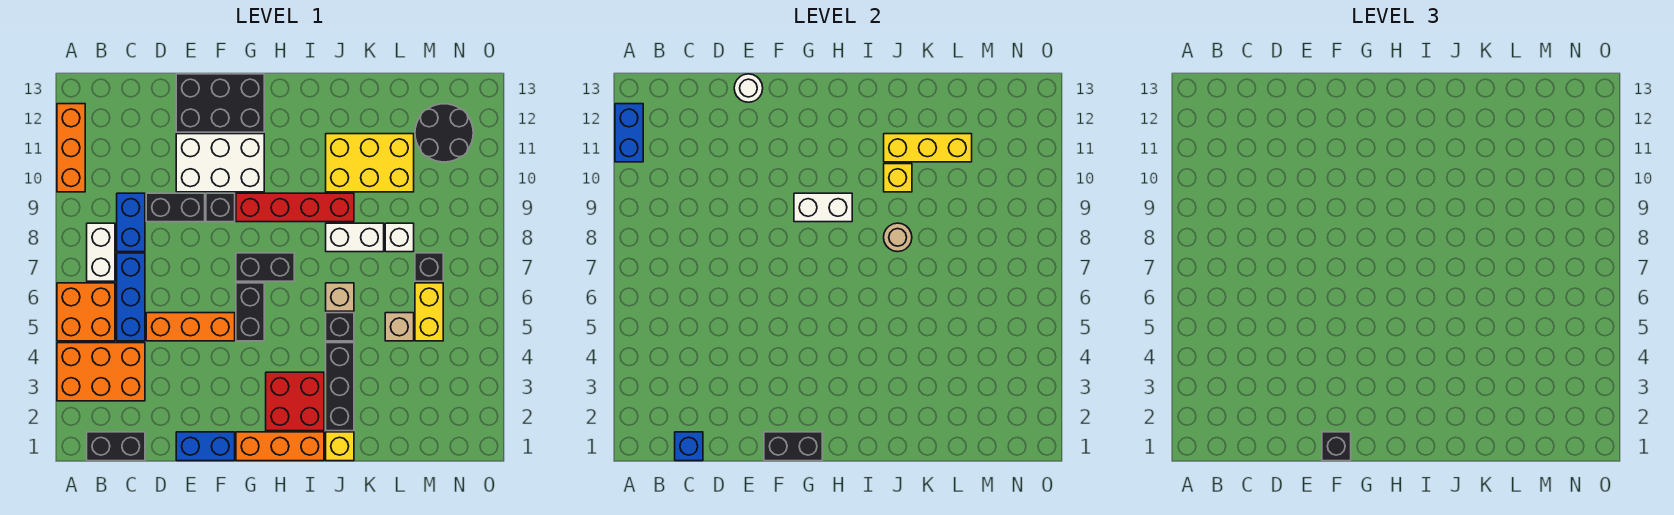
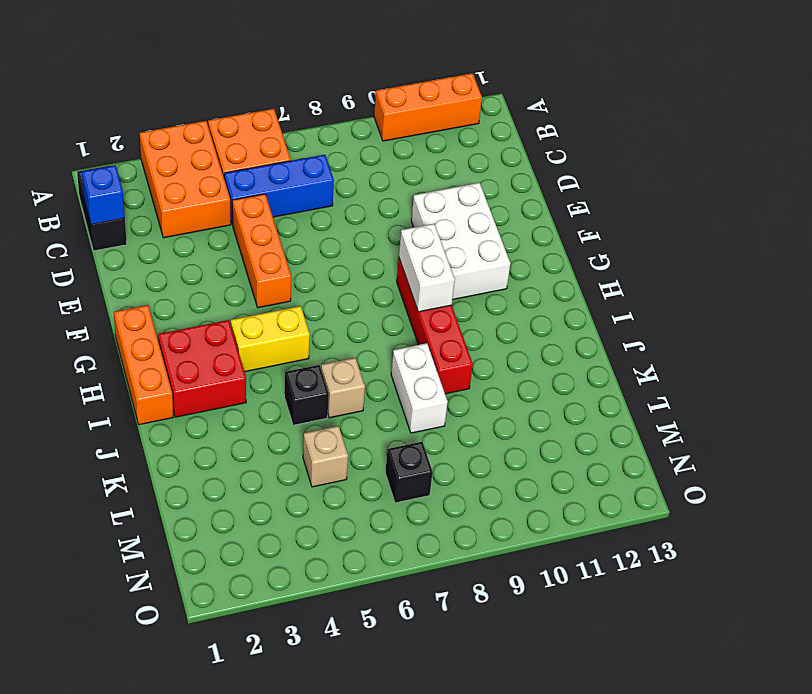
yellow brick H4:H5 level 1 -> yellow brick M5:M6 level 1
none -> white brick B7:B8 level 1
none -> blue brick C8:C9 level 1
none -> black brick D9:E9 level 1
none -> blue brick E1:F1 level 1

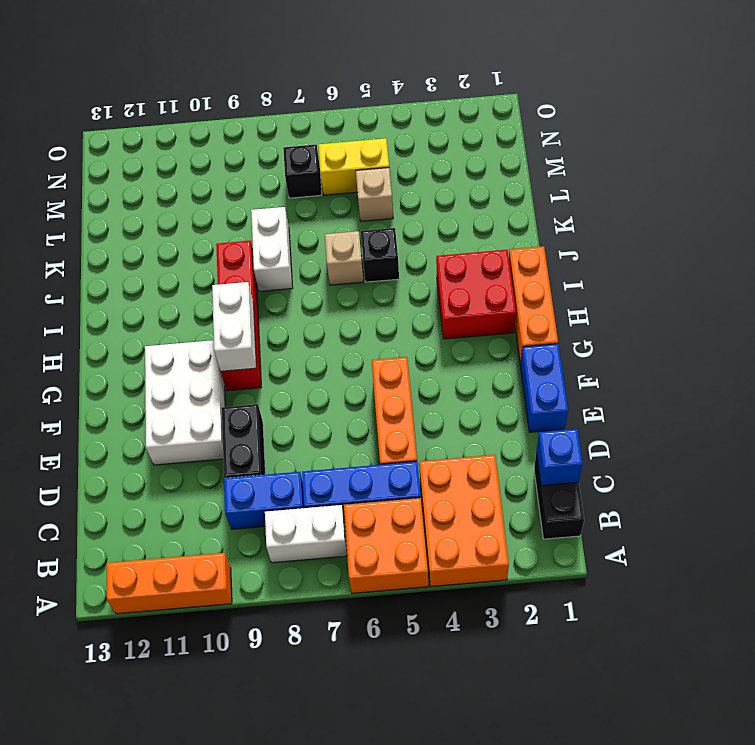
none -> black brick E12:G13 level 1
none -> black brick F9 level 1
none -> black brick G5:G6 level 1
none -> black brick G7:H7 level 1

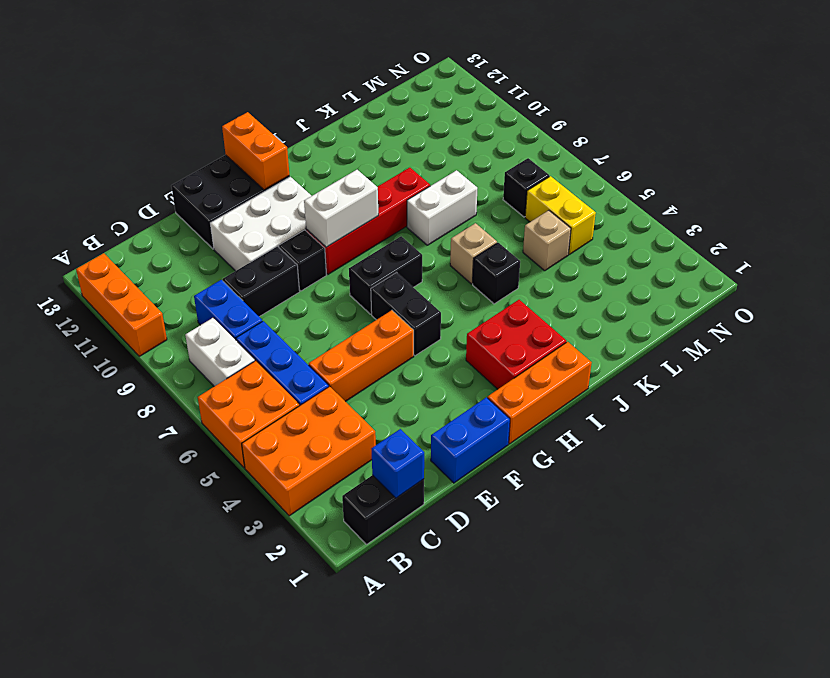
orange brick G12:G13 level 2 -> none
none -> yellow brick J1 level 1
none -> black brick J2:J4 level 1
none -> yellow brick J10:L11 level 1
none -> white brick L8 level 1

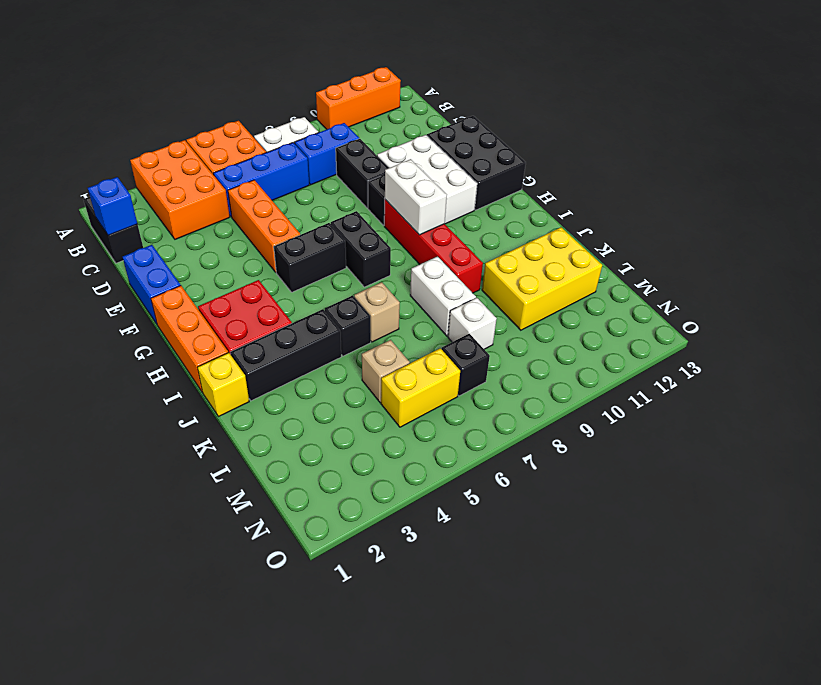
yellow brick K10:L12 level 1 -> yellow brick J10:L11 level 1
none -> black round brick M11:N12 level 1
none -> blue brick A11:A12 level 2
none -> white round brick E13 level 2
none -> black brick F1:G1 level 2

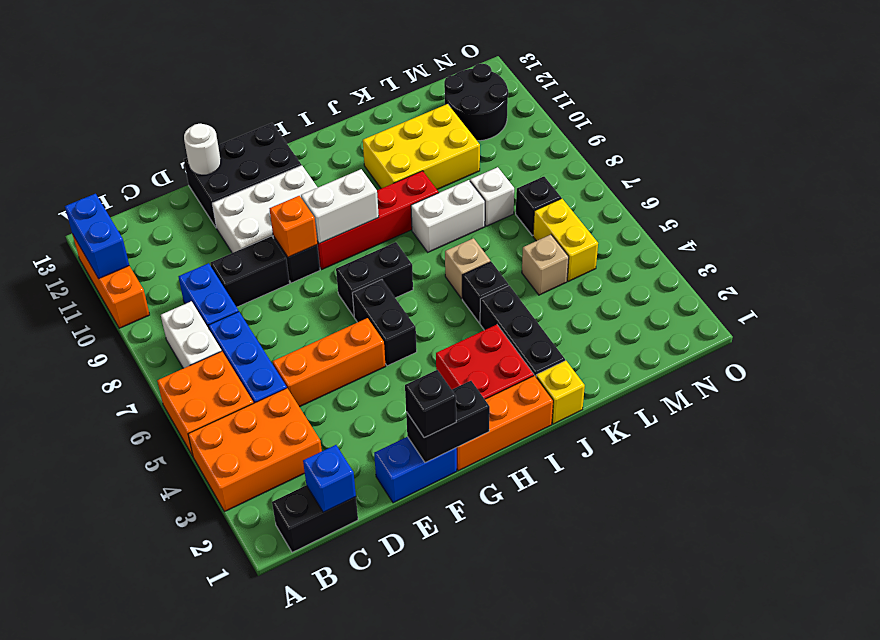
orange brick F9 level 2 -> none
none -> tan round brick J8 level 2
none -> yellow brick J10 level 2
none -> yellow brick J11:L11 level 2

